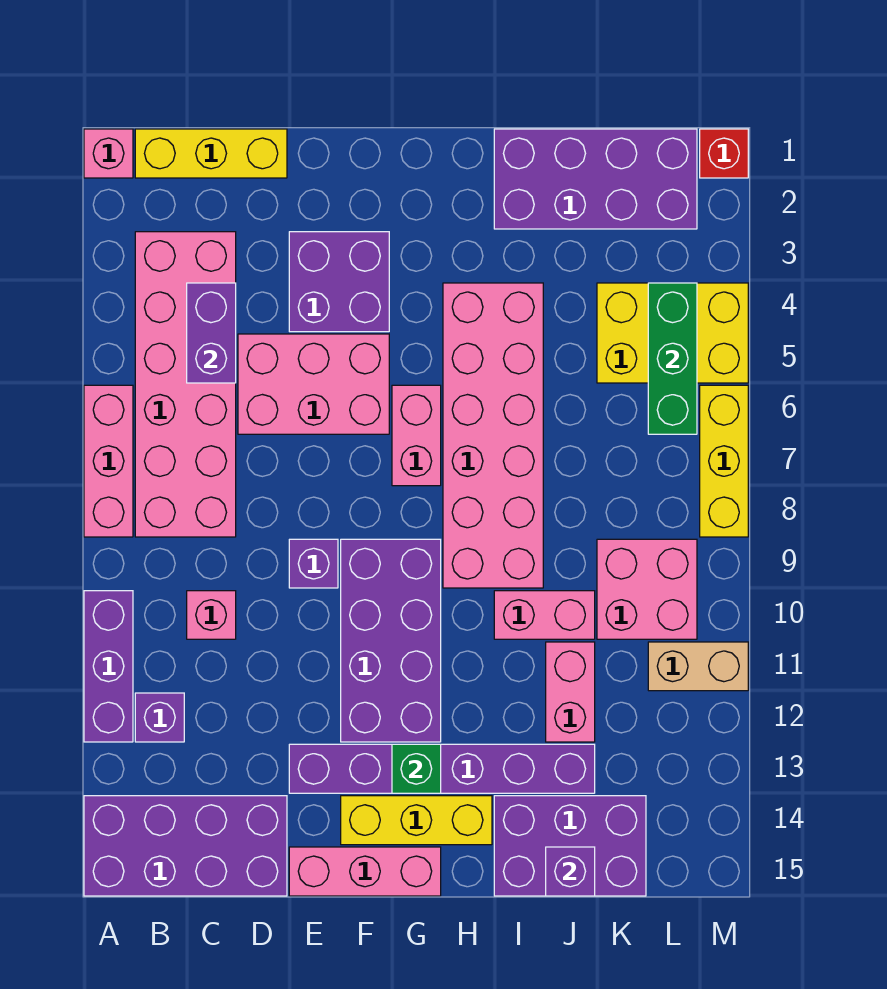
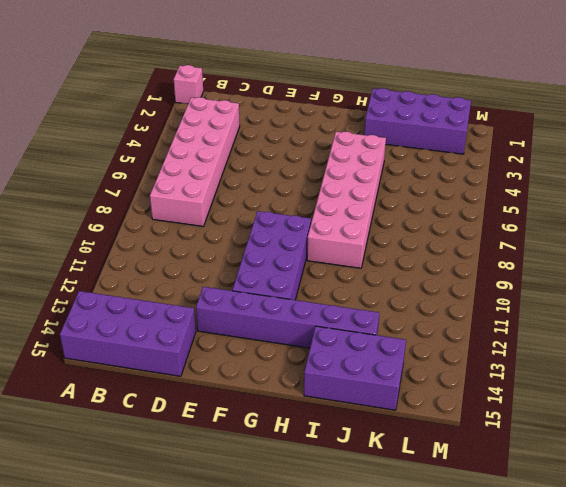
none -> pink brick A6:A8 level 1
none -> purple brick A10:A12 level 1
none -> yellow brick B1:D1 level 1
none -> purple brick B12 level 1

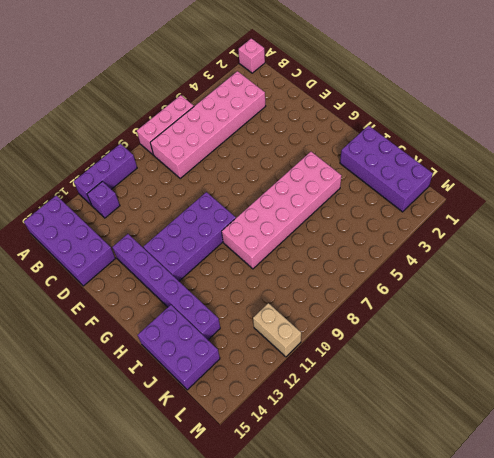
none -> yellow brick B1:D1 level 1
none -> pink brick C10 level 1
none -> pink brick D5:F6 level 1
none -> purple brick E3:F4 level 1

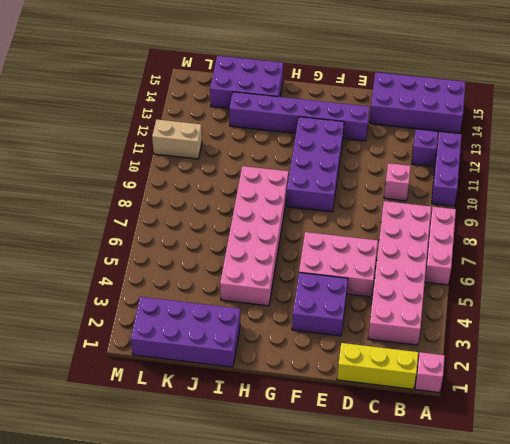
none -> purple brick E9 level 1
none -> pink brick E15:G15 level 1
none -> yellow brick F14:H14 level 1
none -> pink brick G6:G7 level 1

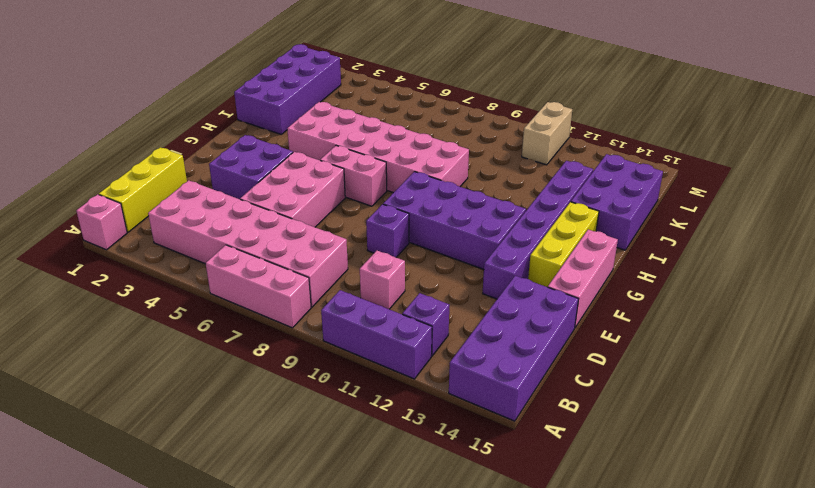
none -> pink brick I10:J10 level 1
none -> pink brick J11:J12 level 1
none -> yellow brick K4:M5 level 1
none -> pink brick K9:L10 level 1

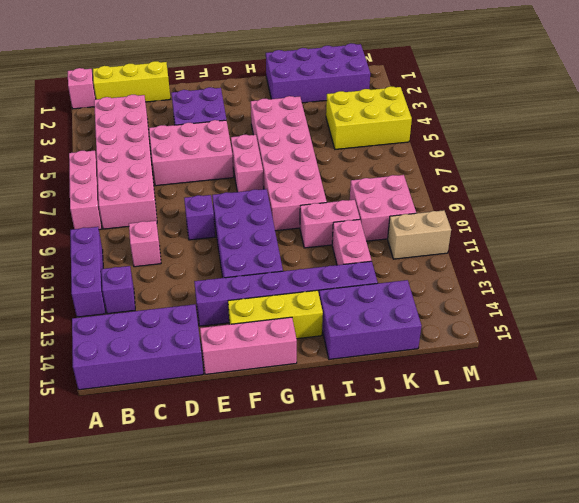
none -> red brick M1 level 1
none -> yellow brick M6:M8 level 1
none -> purple brick C4:C5 level 2
none -> green brick G13 level 2

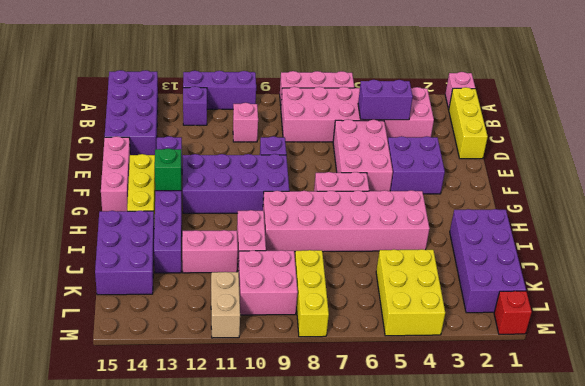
yellow brick K8:M8 level 1 -> yellow brick M6:M8 level 1
none -> purple brick J15 level 2
none -> green brick L4:L6 level 2

